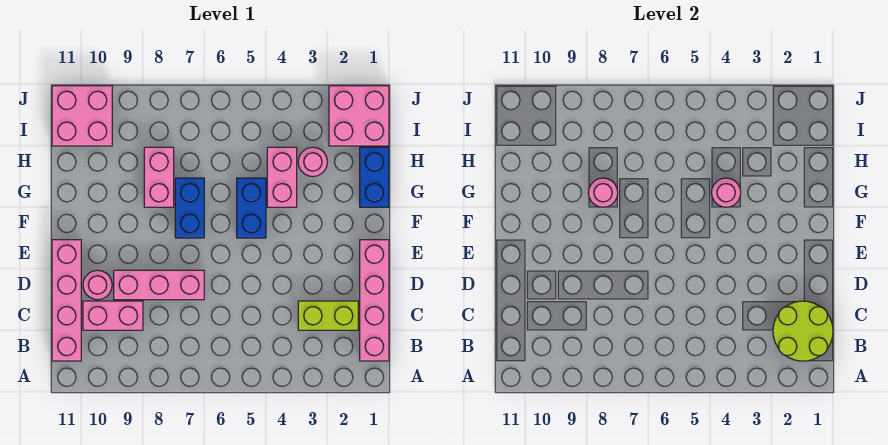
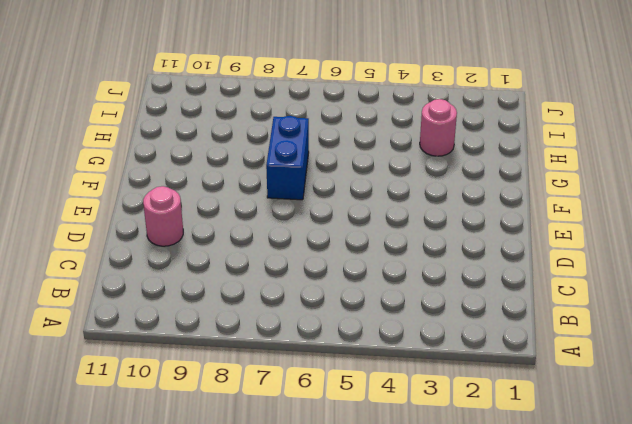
none -> pink brick B1:E1 level 1
none -> pink brick B11:E11 level 1
none -> lime brick C2:C3 level 1

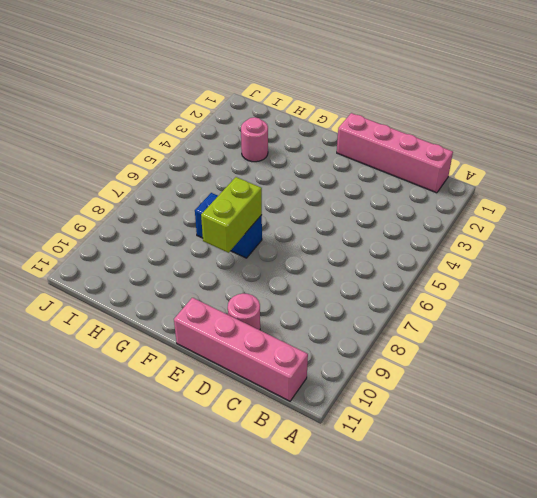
lime brick F7:F8 level 2 -> lime brick C2:C3 level 1
none -> pink brick C9:C10 level 1
none -> pink brick D7:D9 level 1
none -> blue brick F5:G5 level 1

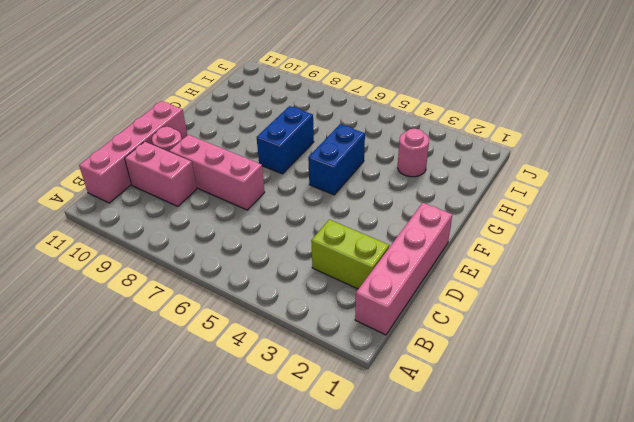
none -> blue brick G1:H1 level 1
none -> pink brick G4:H4 level 1
none -> pink brick G8:H8 level 1

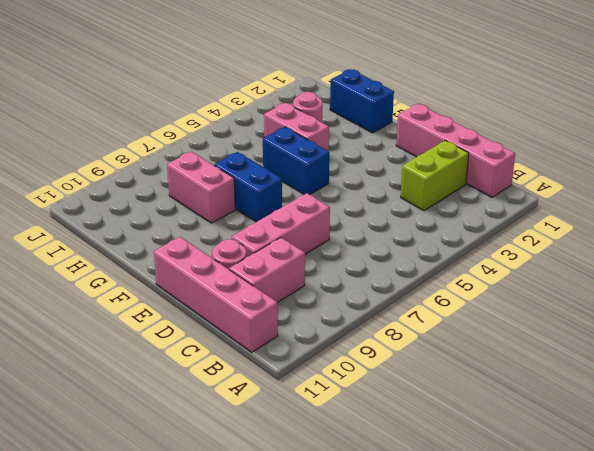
none -> pink brick I1:J2 level 1
none -> pink brick I10:J11 level 1
none -> lime round brick B1:C2 level 2

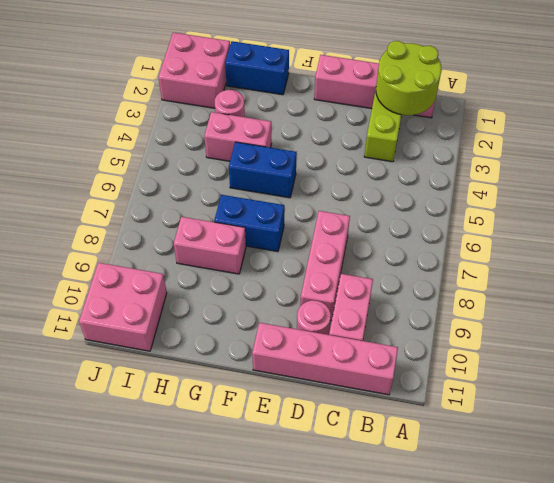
none -> pink round brick G4 level 2
none -> pink round brick G8 level 2

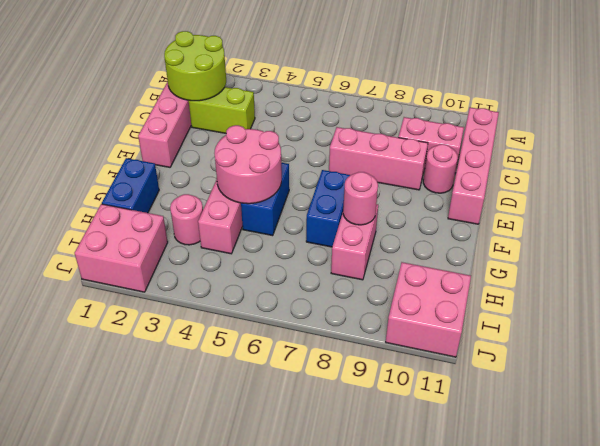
pink round brick F4:G5 level 2 -> pink round brick G4 level 2

